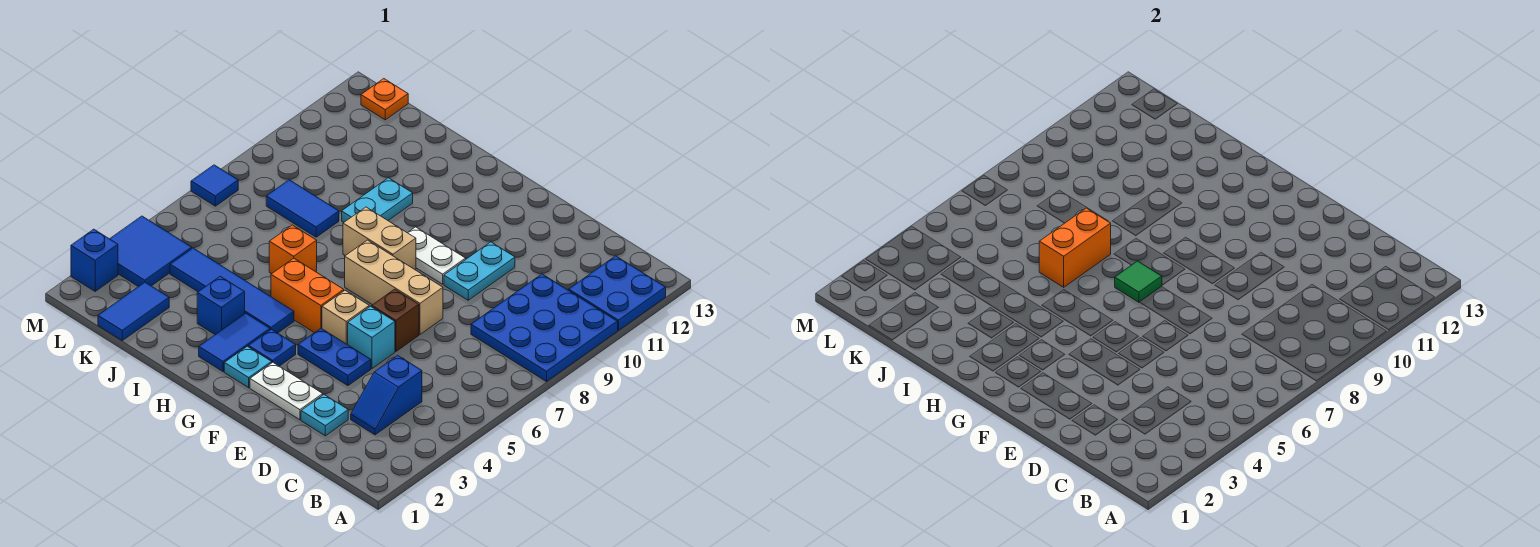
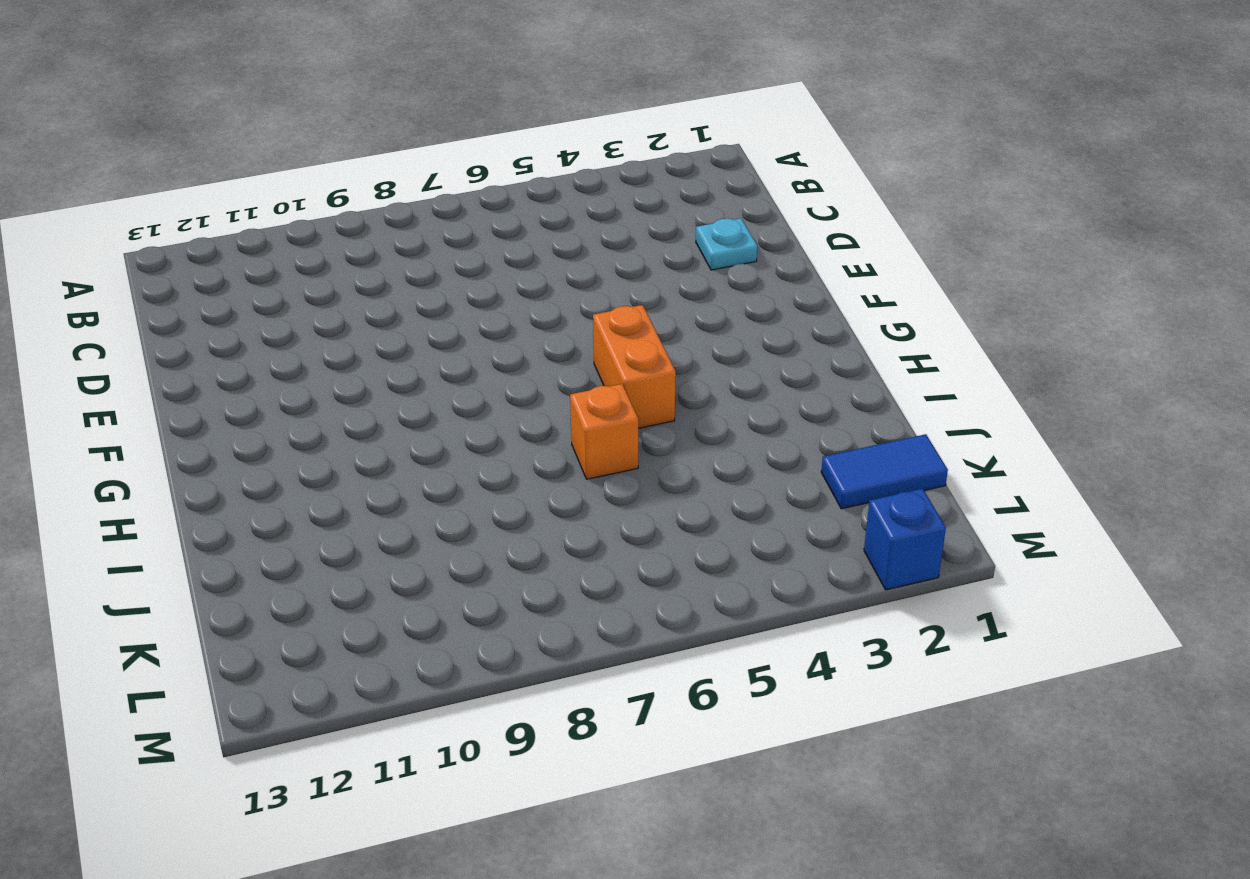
none -> blue plate A8:C10 level 1
none -> blue plate A11:B12 level 1
none -> blue slope C3:C4 level 1 top 4

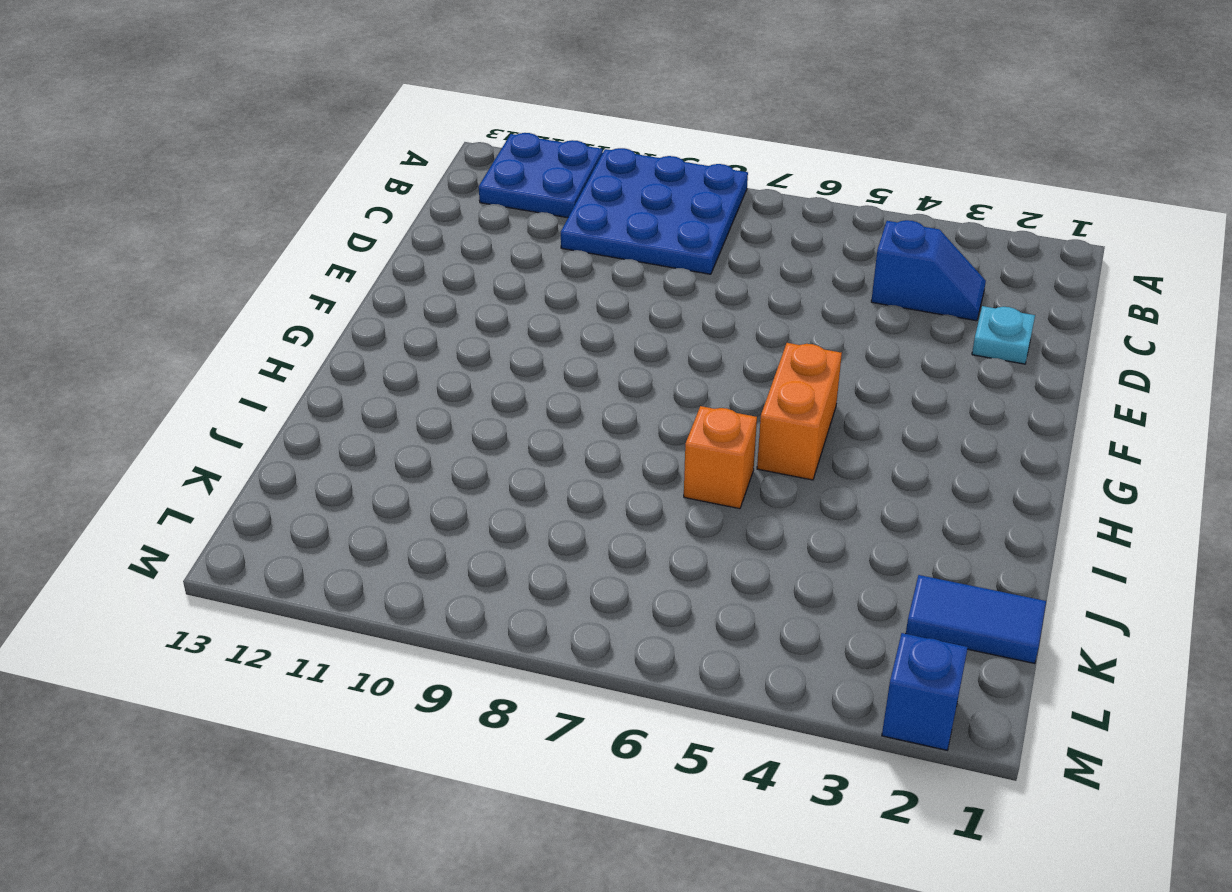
none -> white plate E2:F2 level 1
none -> blue plate E4:F4 level 1
none -> cyan brick E5 level 1

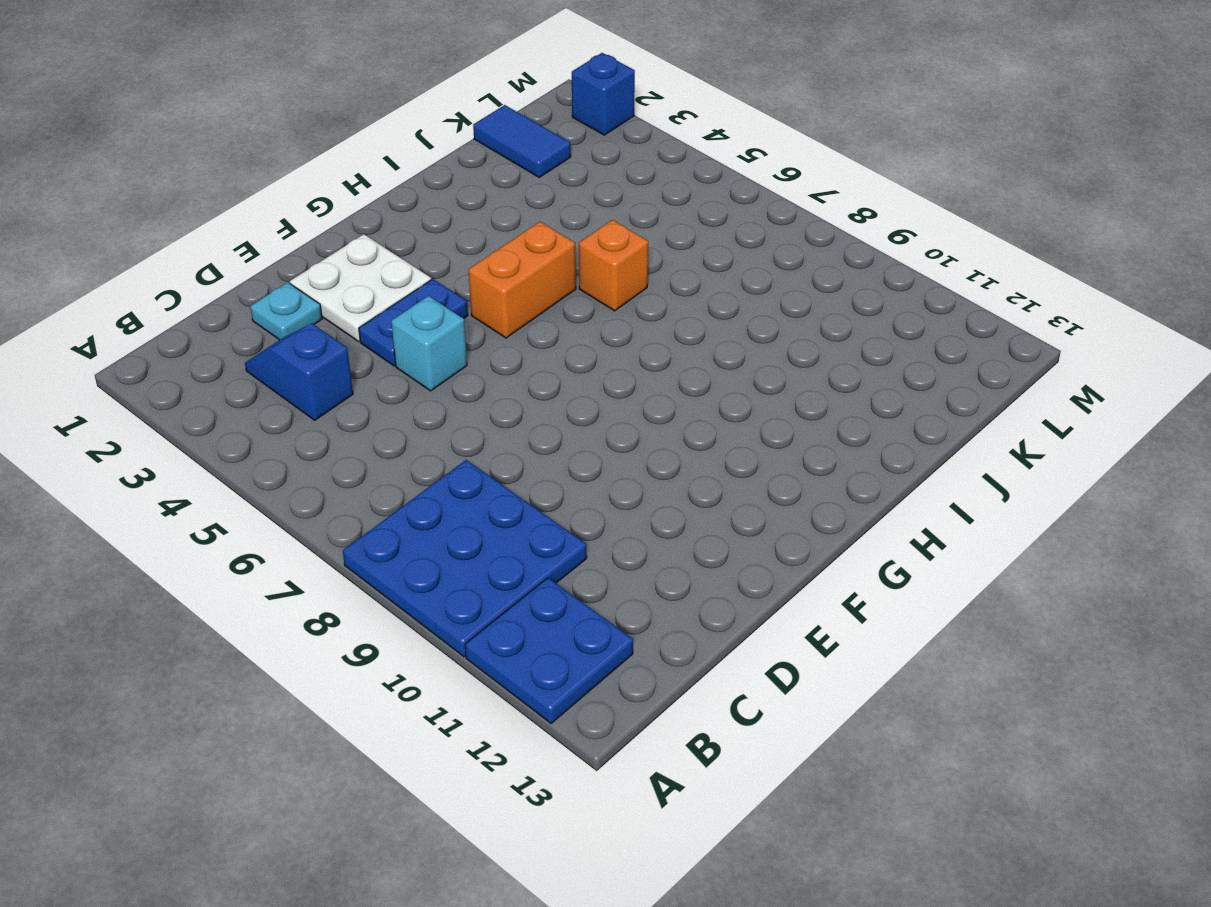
white plate E2:F3 level 1 -> white plate E2:F2 level 1
none -> brown brick E6 level 1
none -> tan brick E7:G7 level 1
none -> cyan plate E9:E10 level 1

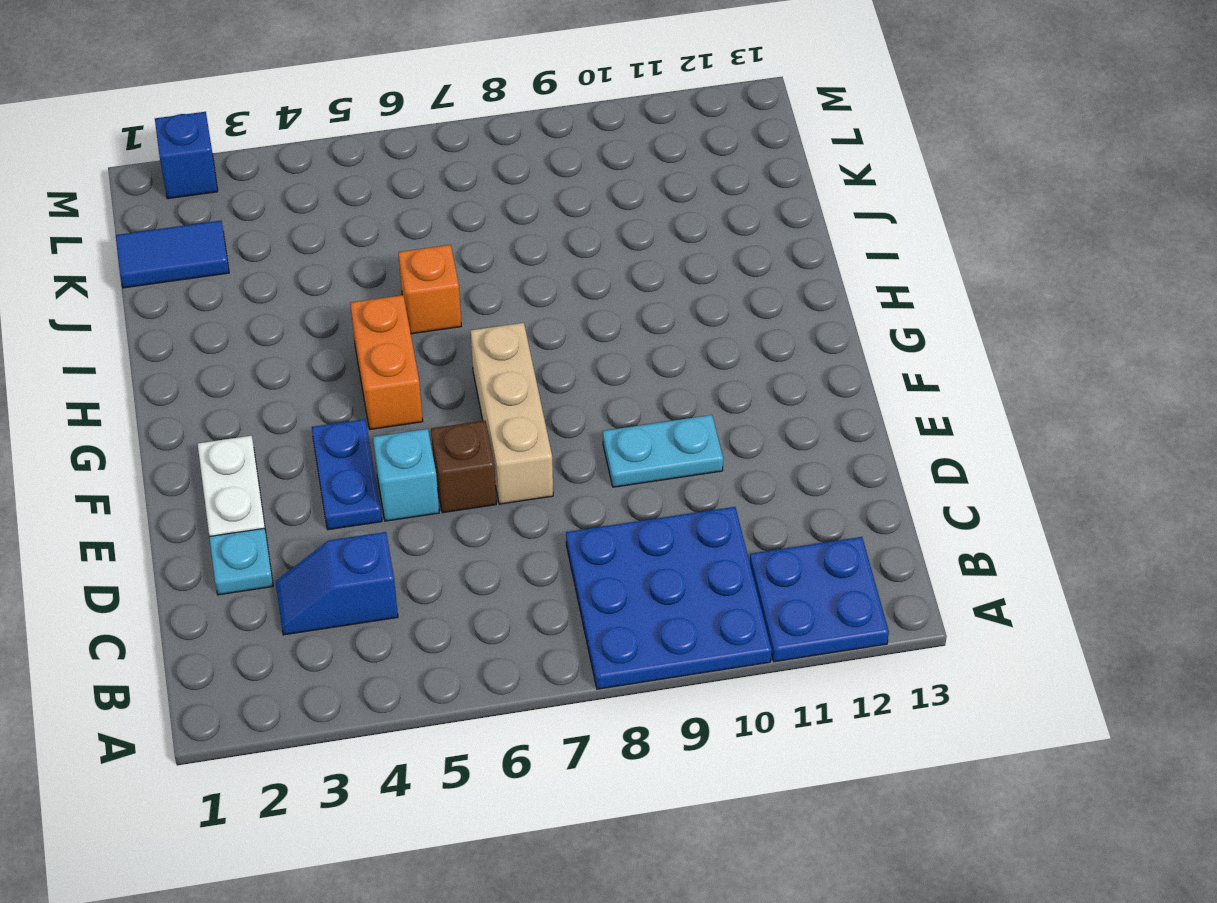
none -> tan brick F5 level 1
none -> white plate F9:G9 level 1
none -> cyan plate G2 level 1

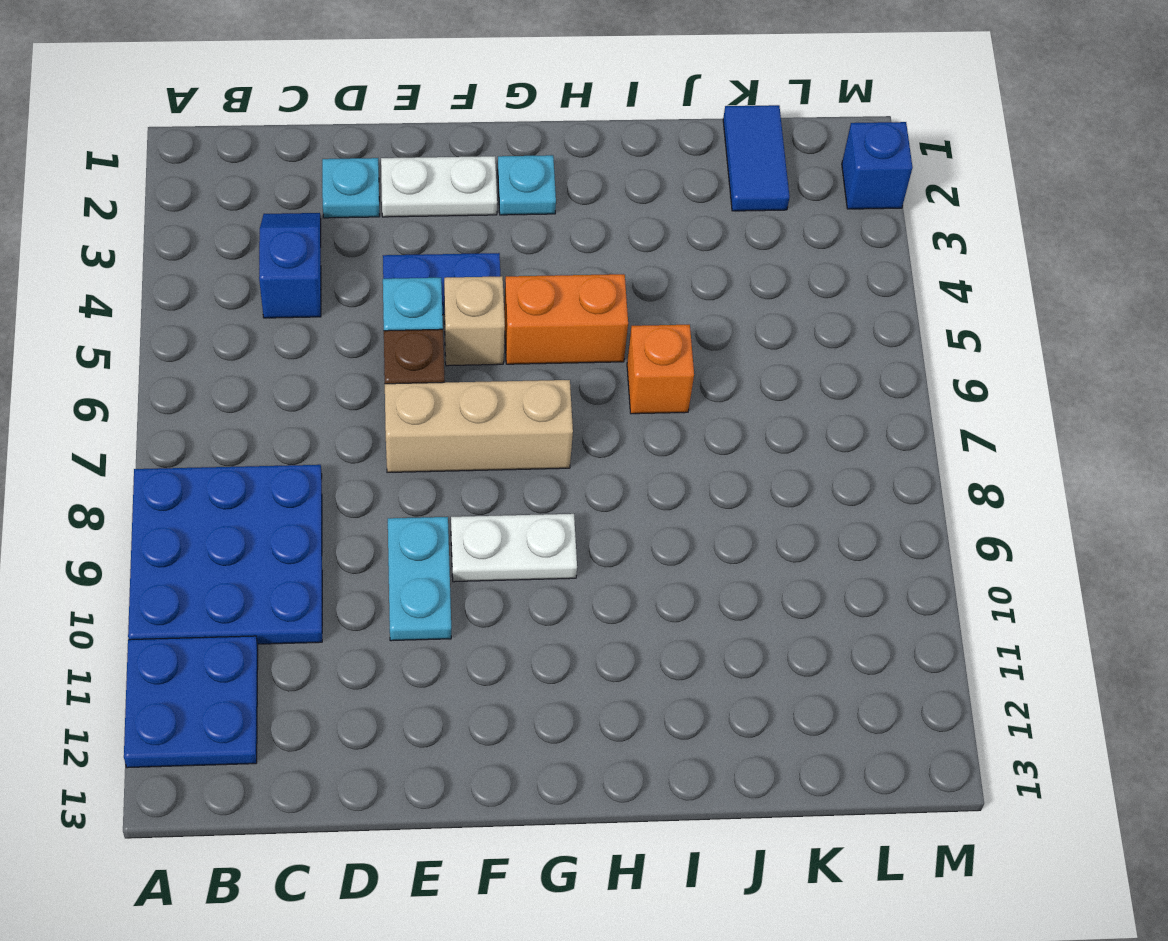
none -> blue plate G3 level 1
none -> tan brick G8:H8 level 1
none -> blue tile H2:H3 level 1

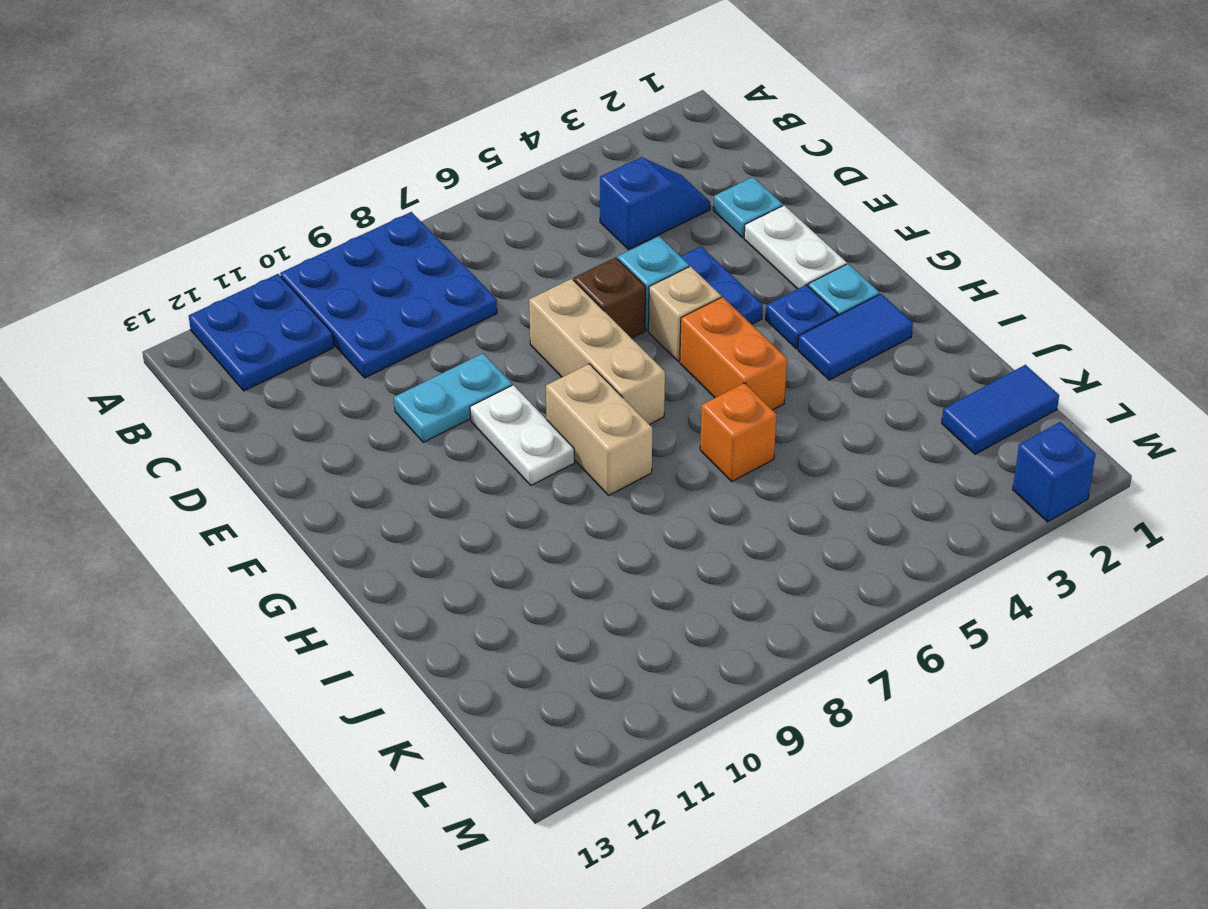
none -> blue tile H4:K4 level 1
none -> blue brick I3 level 1
none -> cyan plate I9:I10 level 1

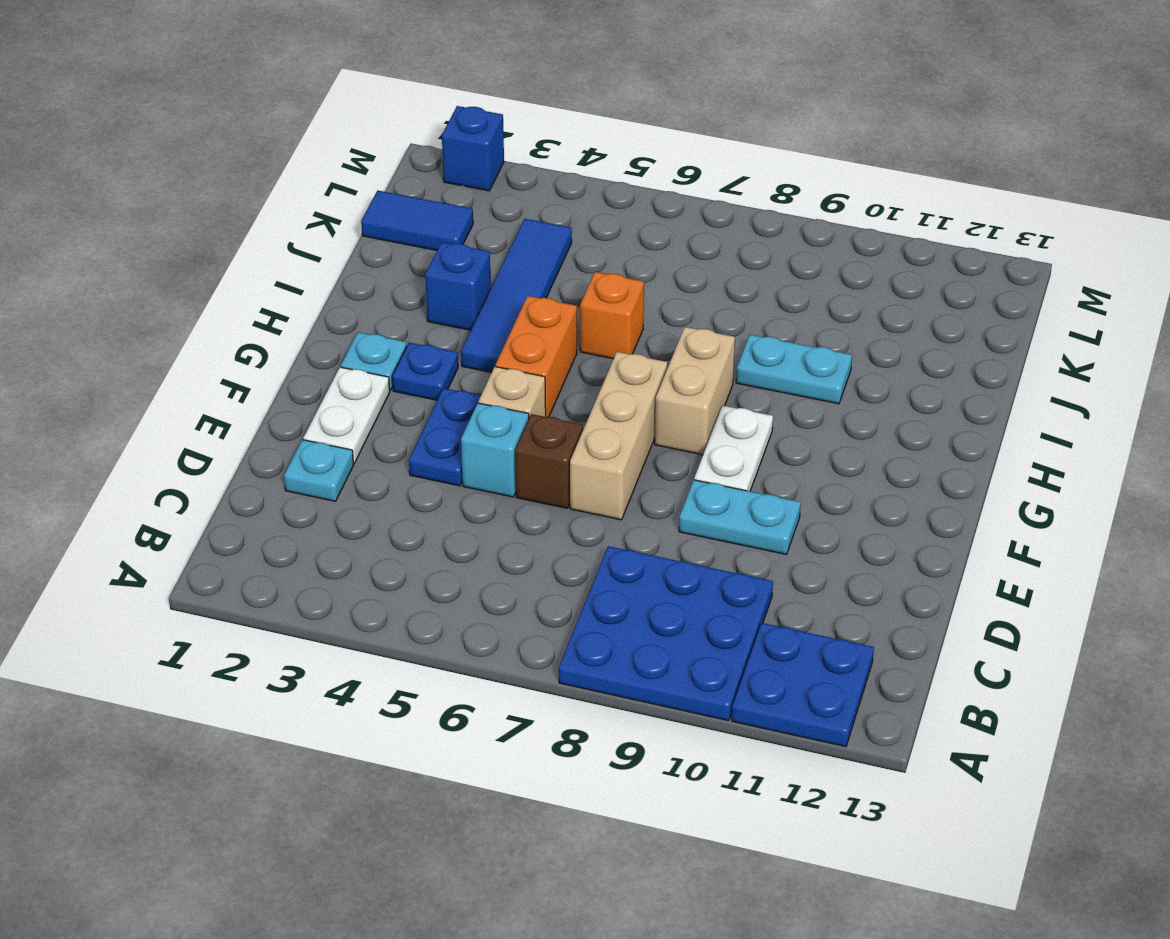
none -> blue slope C3:C4 level 1 top 4
none -> blue tile H2:H3 level 1
none -> blue tile J8:K8 level 1

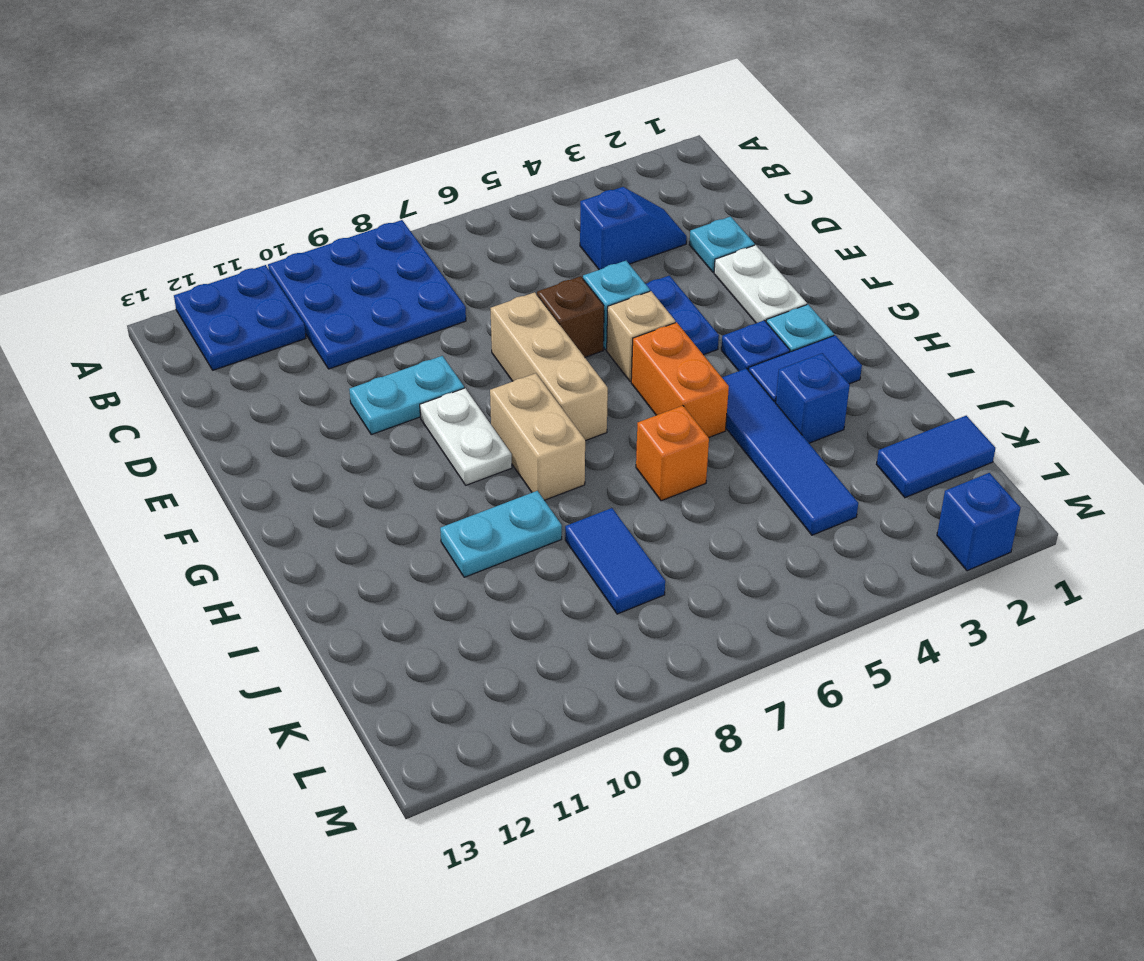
none -> blue tile L3:M4 level 1
none -> orange plate L13 level 1
none -> blue tile M7 level 1

